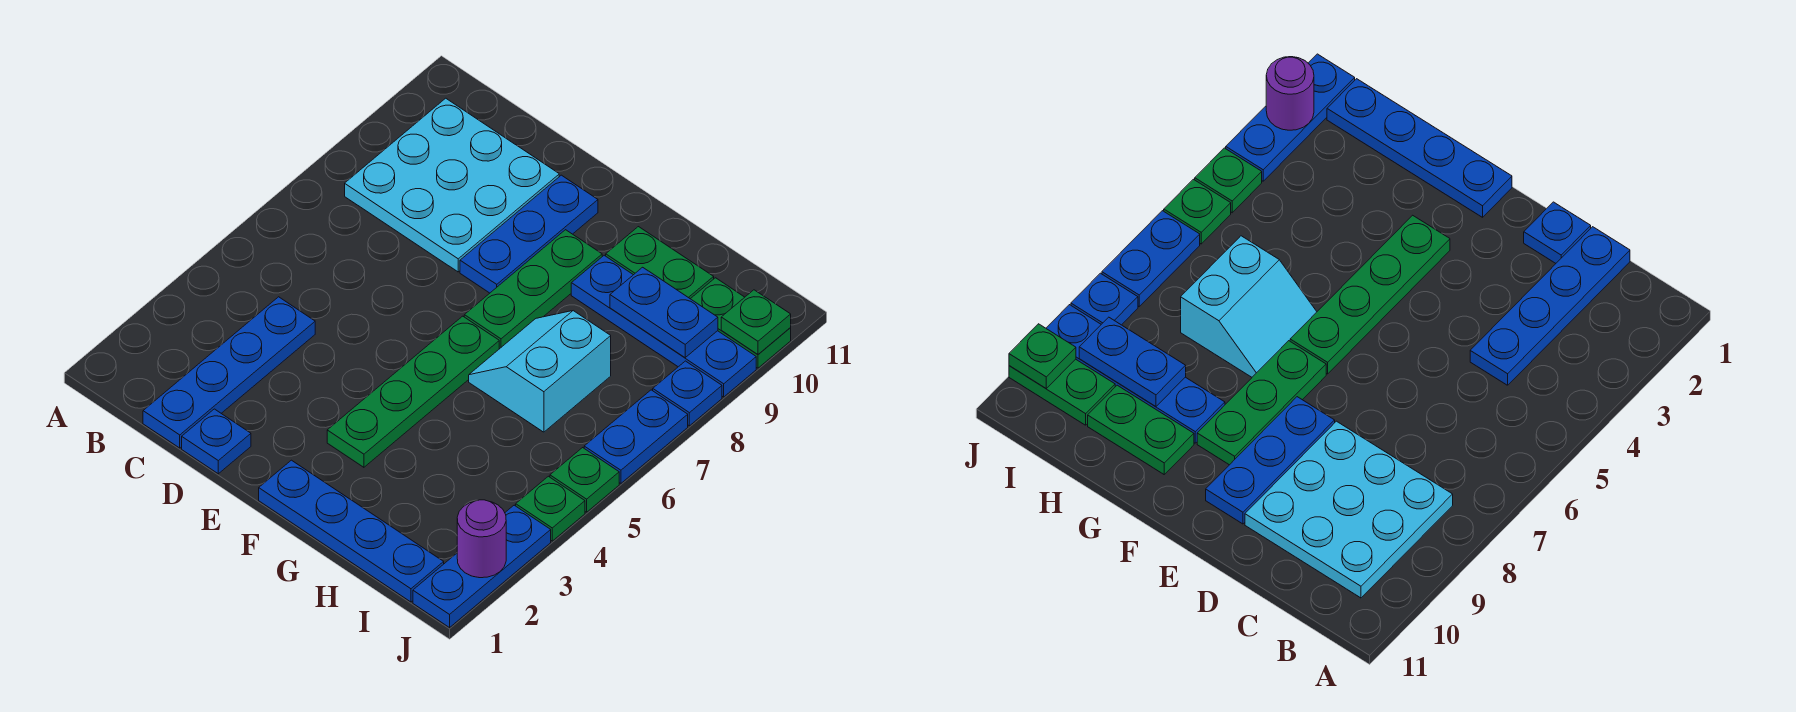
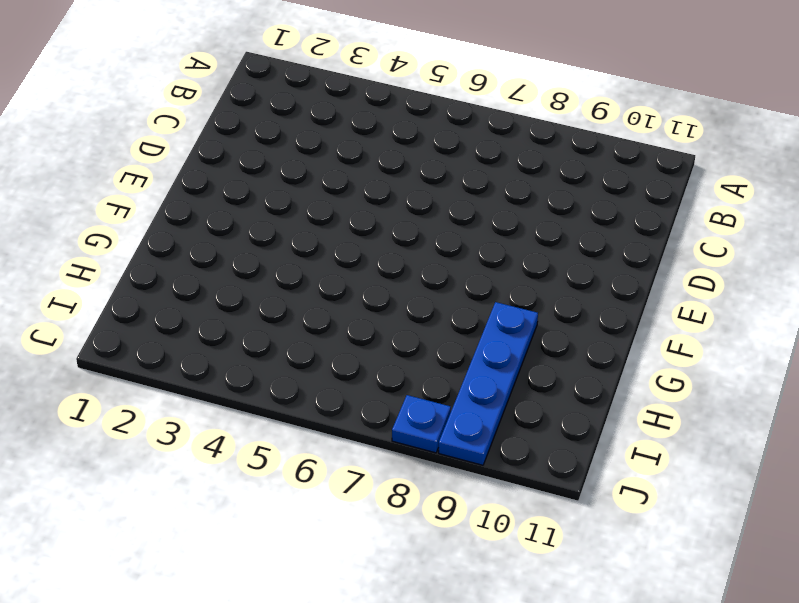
none -> cyan plate B8:D10 level 1
none -> blue plate C1:C4 level 1
none -> blue plate D1 level 1

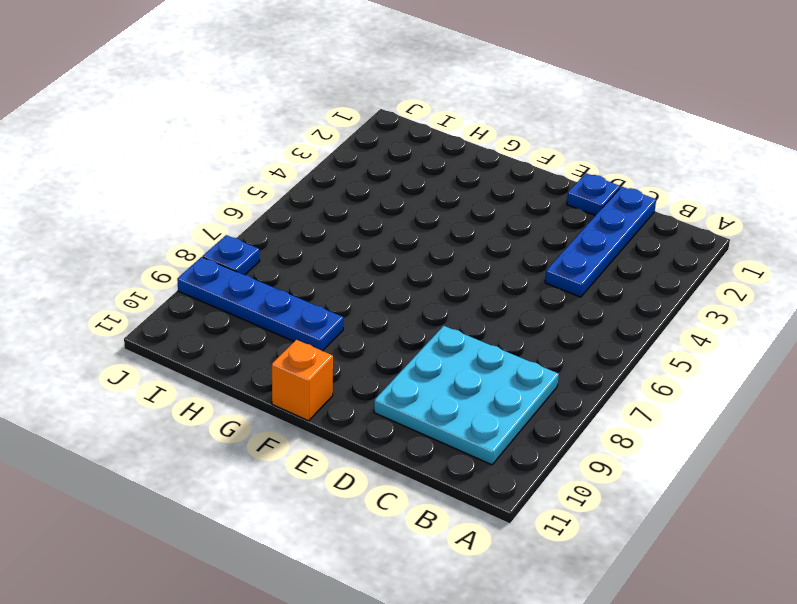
orange brick F11 level 1 -> none
none -> blue plate E8:E10 level 1
none -> blue plate F1:I1 level 1
none -> green plate F3:F6 level 1

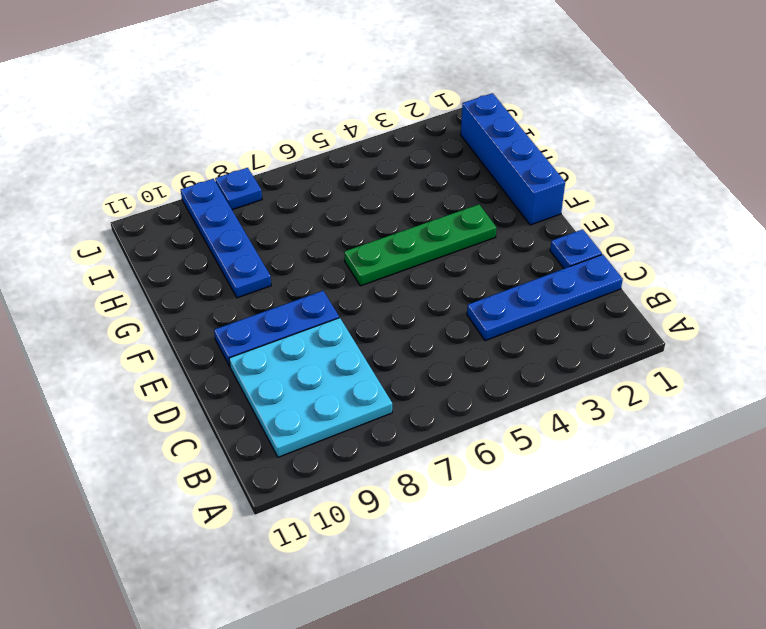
blue brick F1:I1 level 1 -> blue plate F1:I1 level 1
none -> green plate F7:F9 level 1
none -> cyan slope G6:H7 level 1 top H
none -> green plate G10:H10 level 1

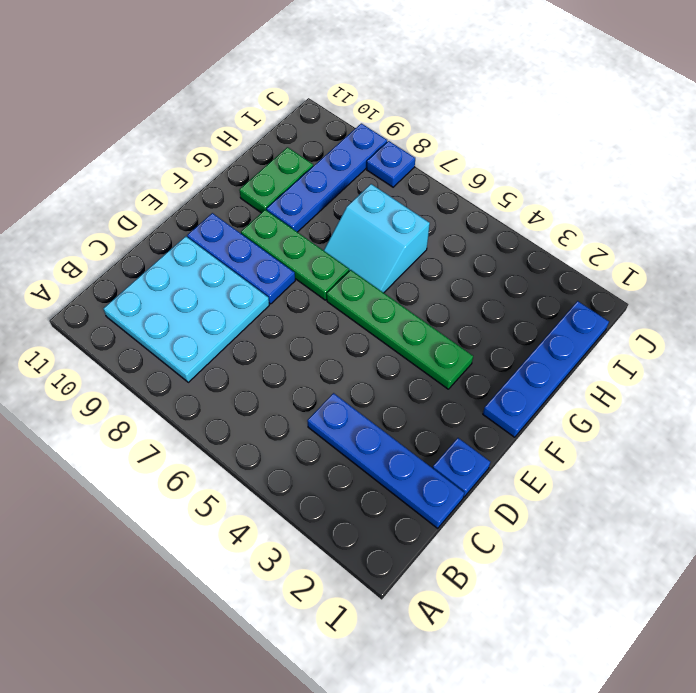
none -> green plate I10:J10 level 1
none -> blue plate J1:J3 level 1
none -> green plate J4 level 1

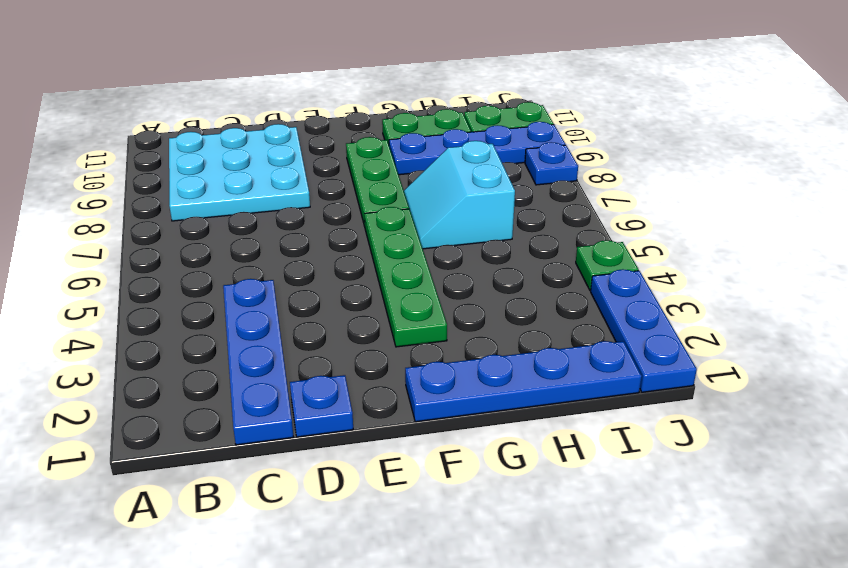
none -> blue plate E8:E10 level 1
none -> green plate J5 level 1
none -> blue plate J6:J7 level 1

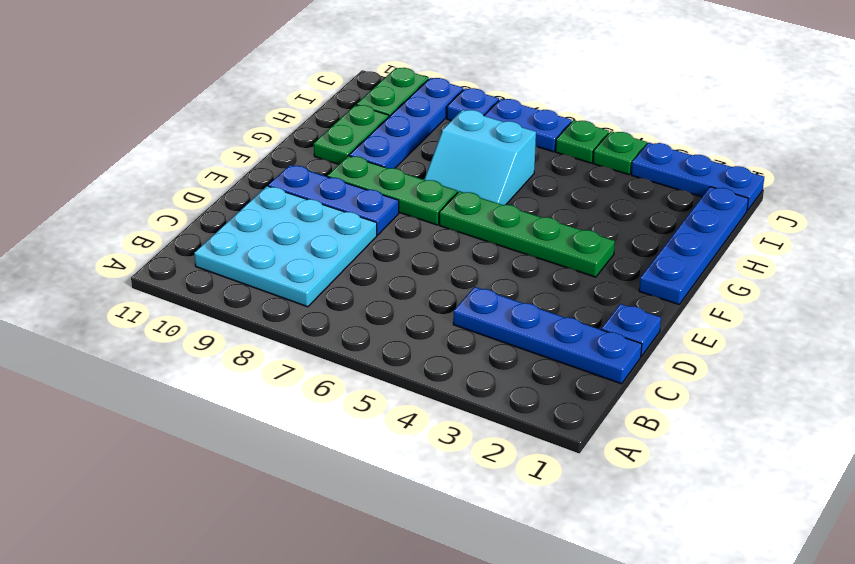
none -> blue plate H9:I9 level 2
none -> purple round brick J2 level 2
none -> green plate J10 level 2

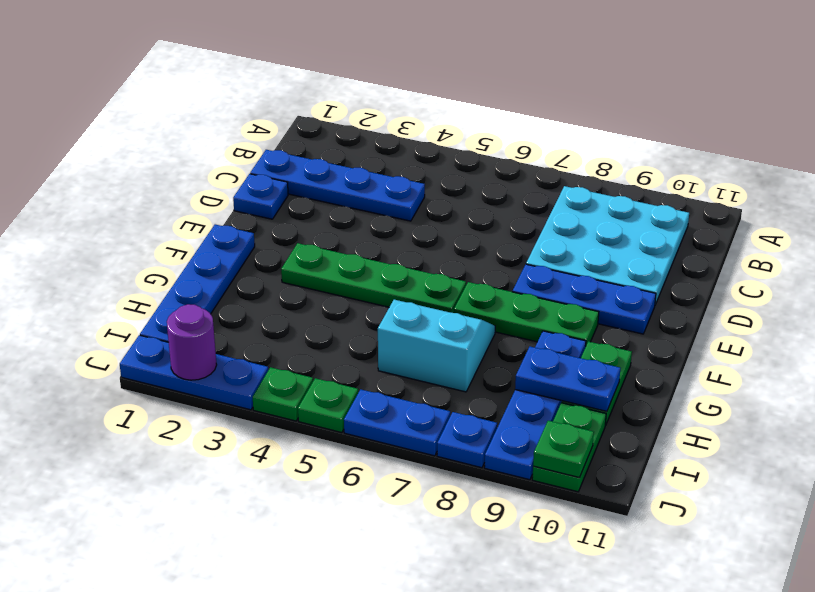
blue plate H9:H10 level 2 -> blue plate H9:I9 level 2

